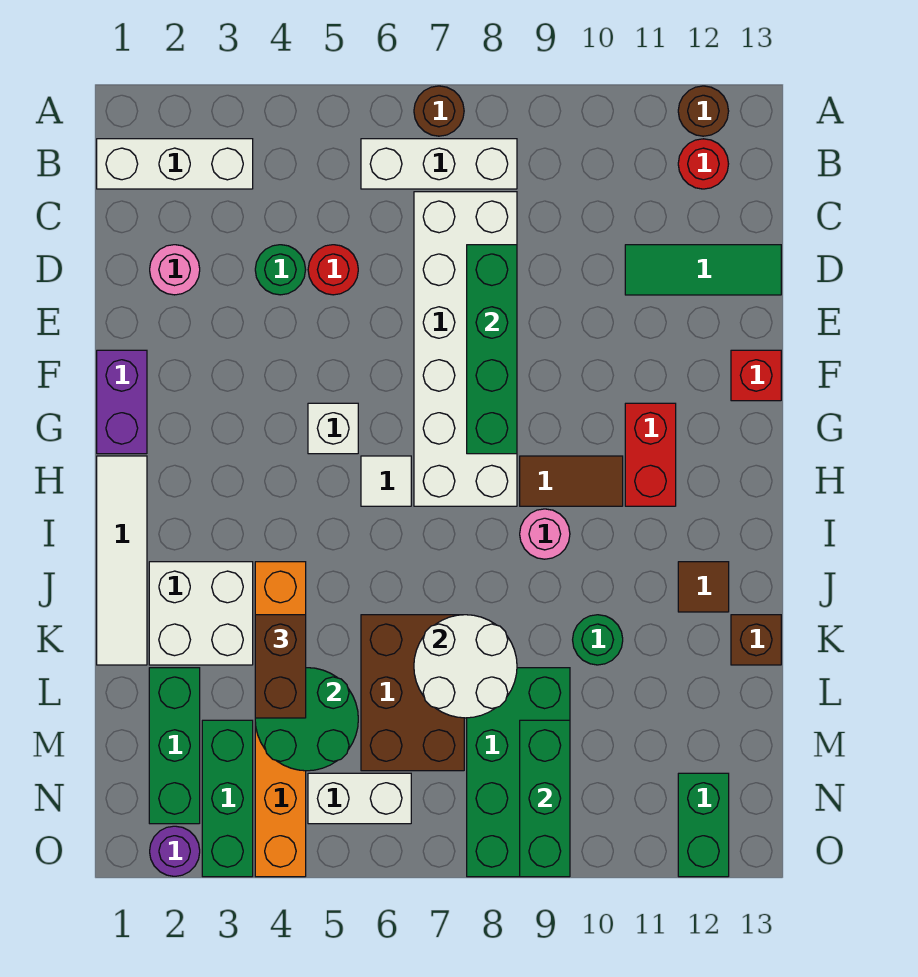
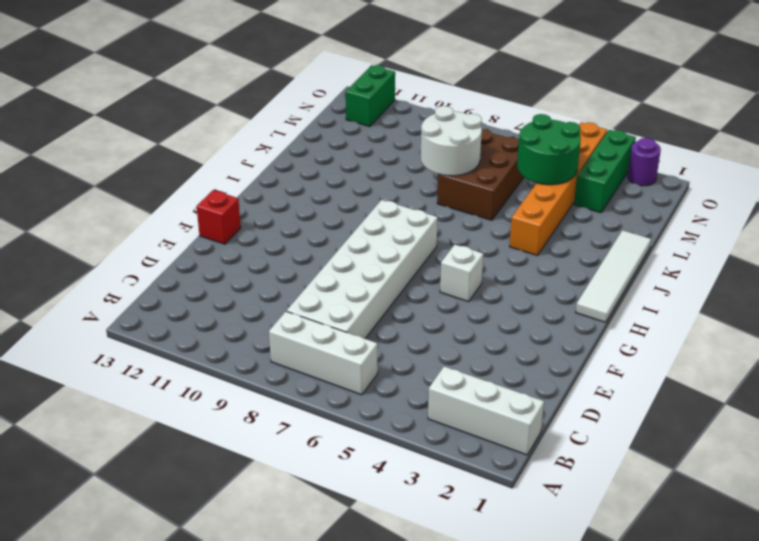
none -> brown round brick A7 level 1
none -> brown round brick A12 level 1
none -> red round brick B12 level 1
none -> pink round brick D2 level 1

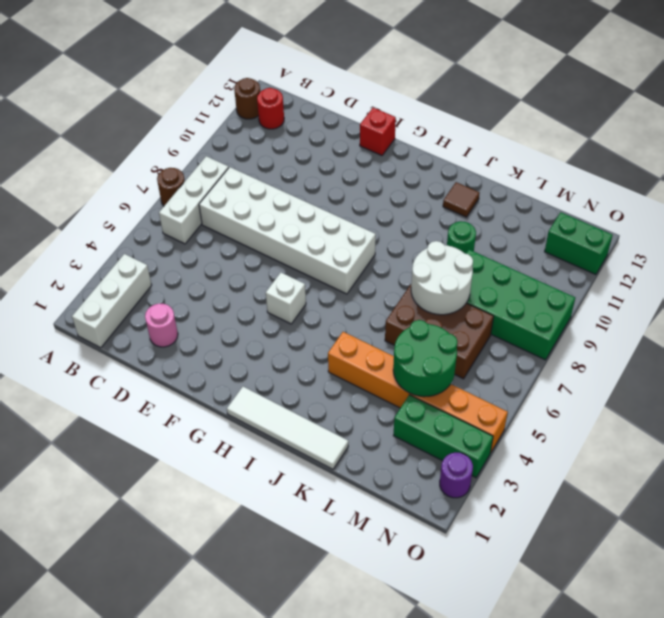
none -> green round brick D4 level 1
none -> red round brick D5 level 1
none -> green tile D11:D13 level 1
none -> purple brick F1:G1 level 1

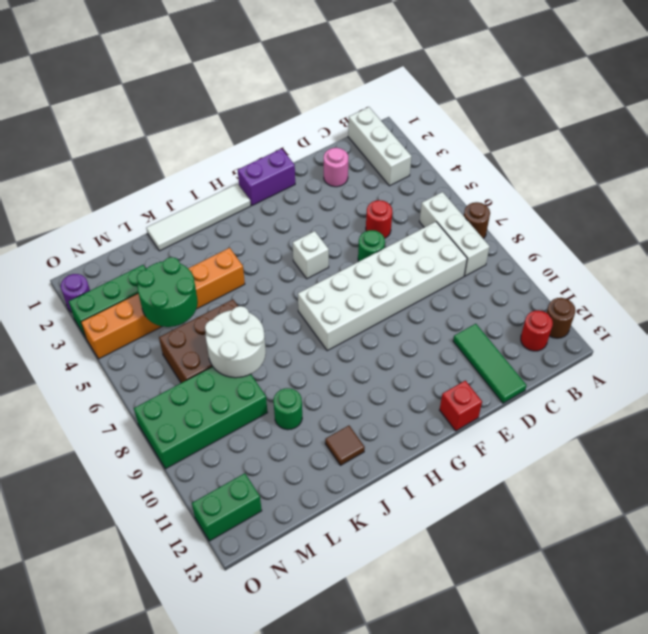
green round brick E6 level 1 -> green round brick D4 level 1
none -> red brick G11:H11 level 1
none -> white tile H6 level 1
none -> brown tile H9:H10 level 1
none -> pink round brick I9 level 1

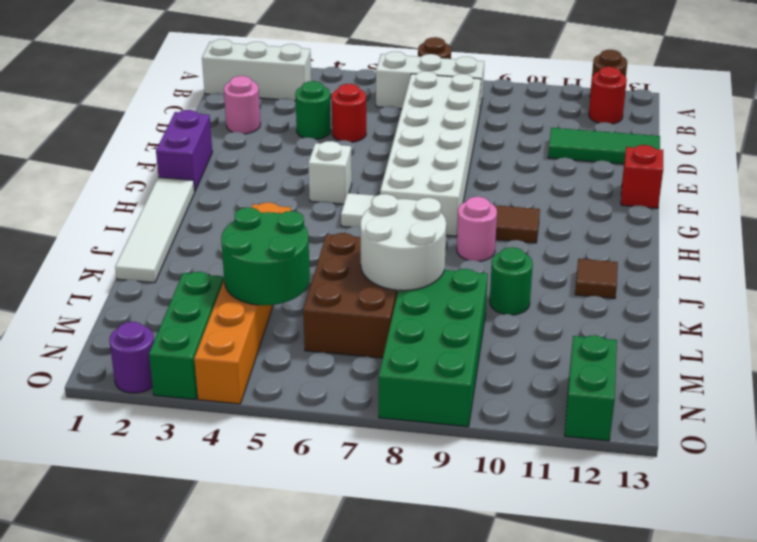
none -> red brick G11:H11 level 1
none -> white brick J2:K3 level 1
none -> brown brick K13 level 1
none -> green brick L2:N2 level 1

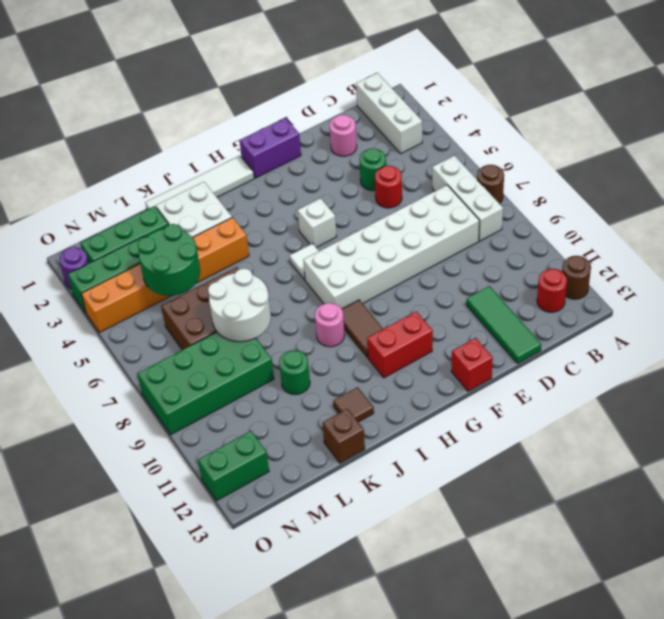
none -> white brick N5:N6 level 1
none -> green brick D8:G8 level 2
none -> green brick M9:O9 level 2
none -> brown brick K4:L4 level 3

